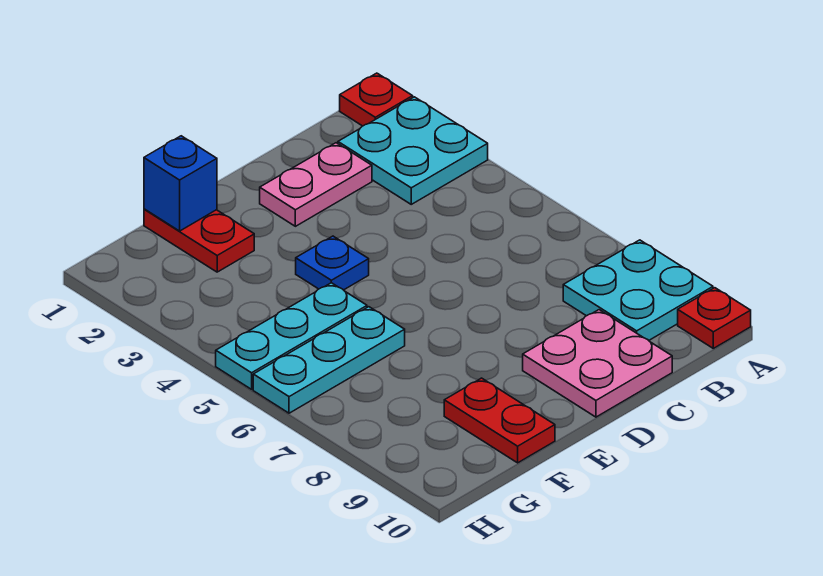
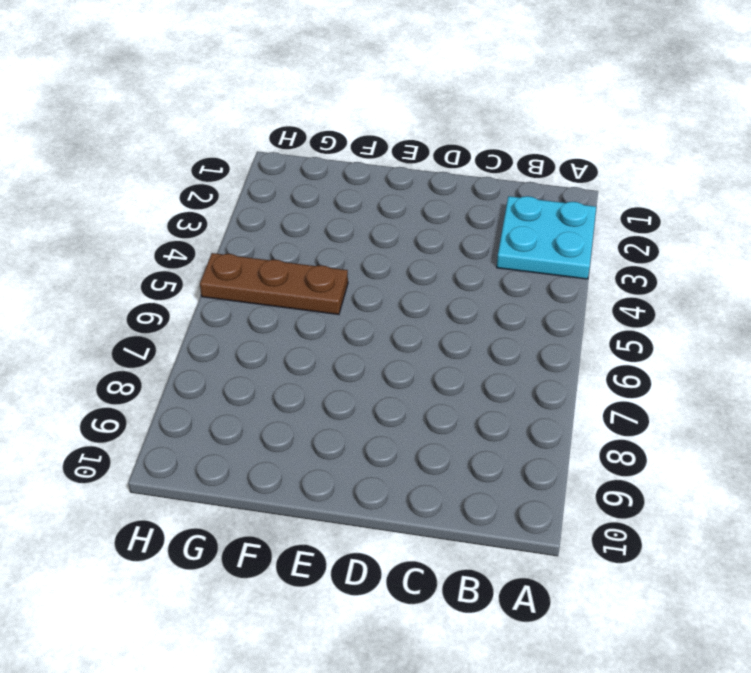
brown plate F5:H5 level 1 -> cyan plate F5:H5 level 1
none -> red plate A1 level 1
none -> cyan plate A8:B9 level 1
none -> red plate A10 level 1

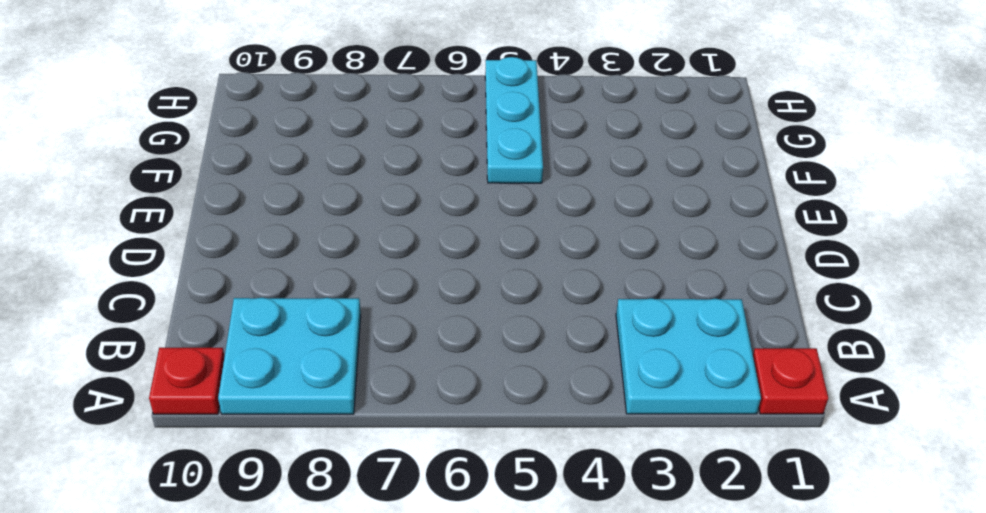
none -> pink plate C2:D2 level 1
none -> pink plate C9:D10 level 1
none -> blue plate E4 level 1

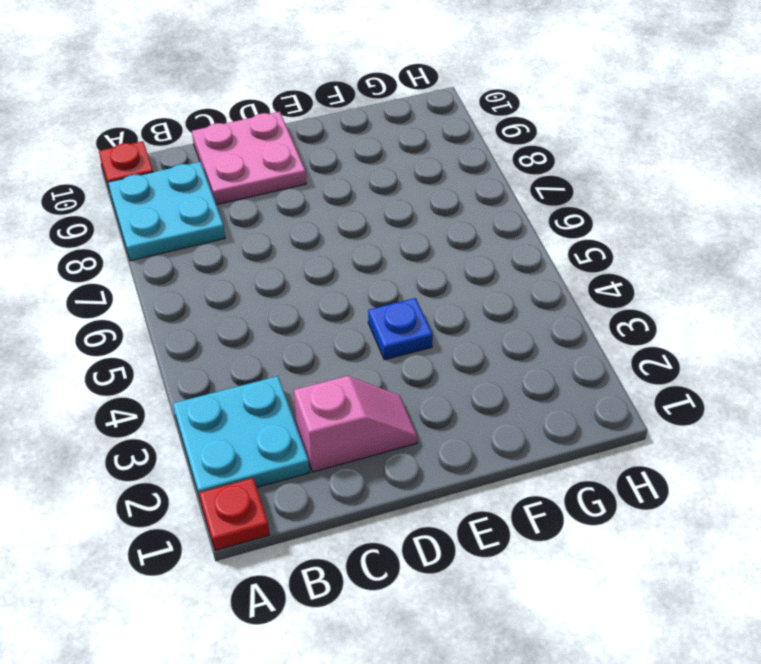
pink slope C2:D2 level 1 top C -> pink plate C2:D2 level 1
none -> red plate F1:F2 level 1
none -> cyan plate F5:H5 level 1
none -> cyan plate F6:H6 level 1

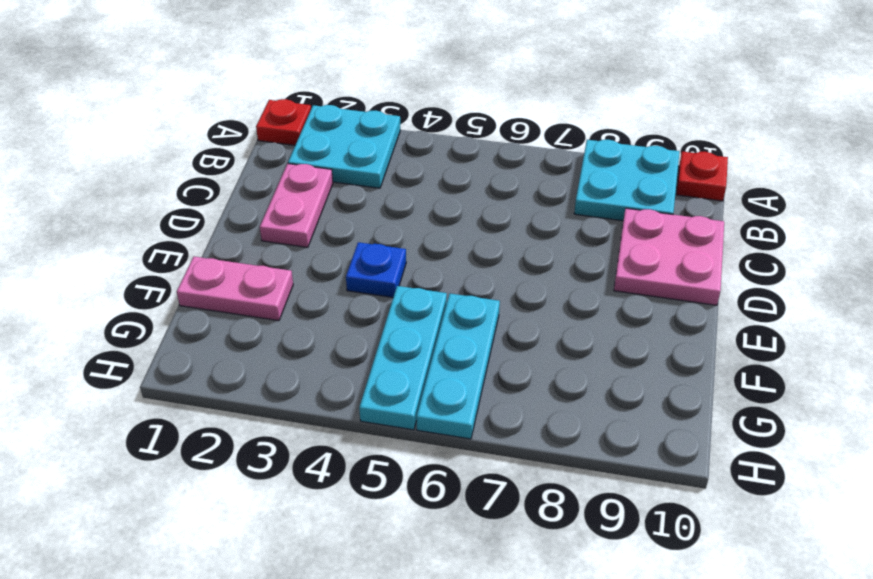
pink plate F1:F2 level 1 -> red plate F1:F2 level 1
none -> red plate F9:F10 level 1
none -> blue brick F1 level 2

